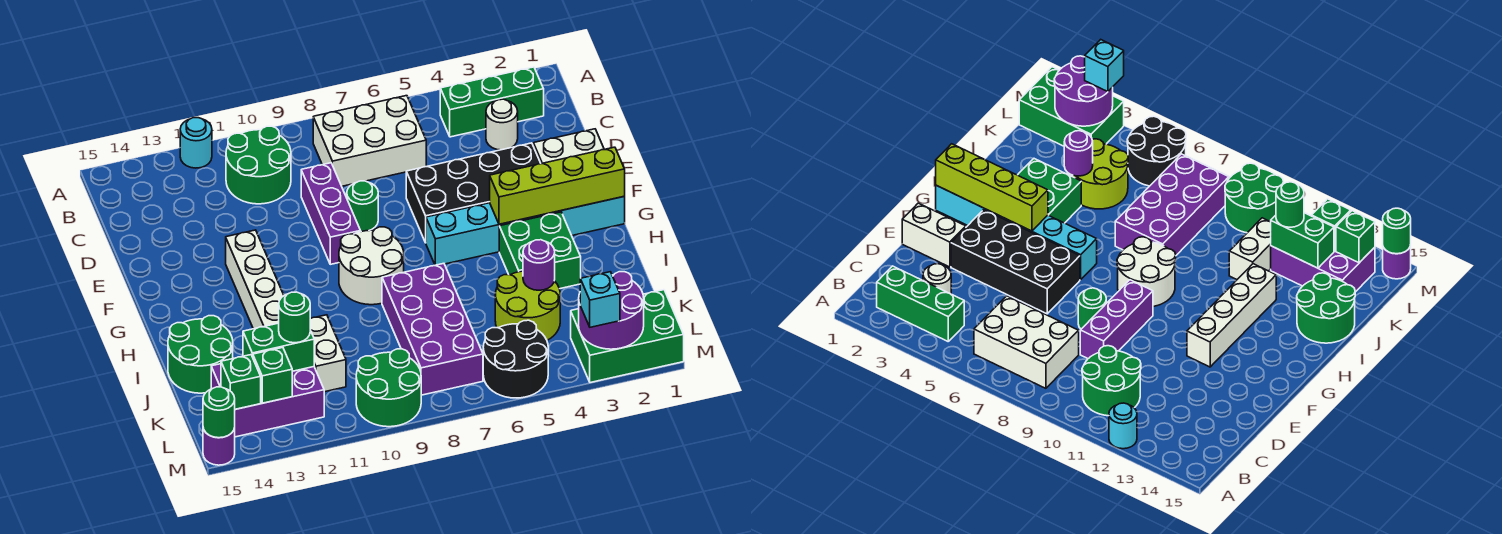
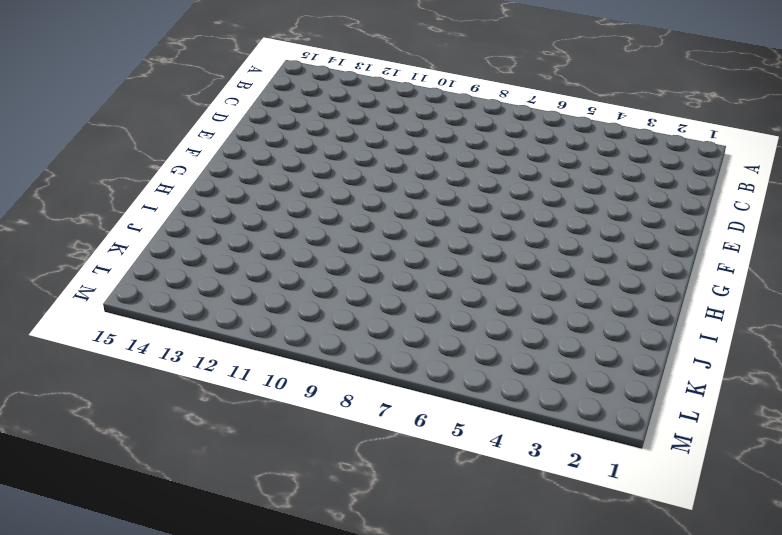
none -> cyan round brick A12 level 1
none -> green brick B2:B4 level 1
none -> white brick B6:C8 level 1
none -> green round brick B10:C11 level 1

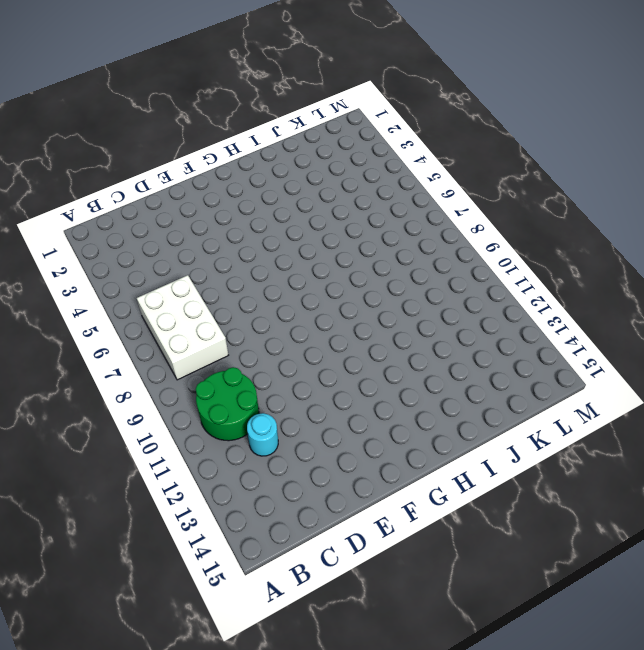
cyan round brick C12 level 1 -> cyan round brick A12 level 1
none -> green brick B2:B4 level 1
none -> white round brick C3 level 1
none -> purple brick D9:F9 level 1
none -> white brick E1:E2 level 1

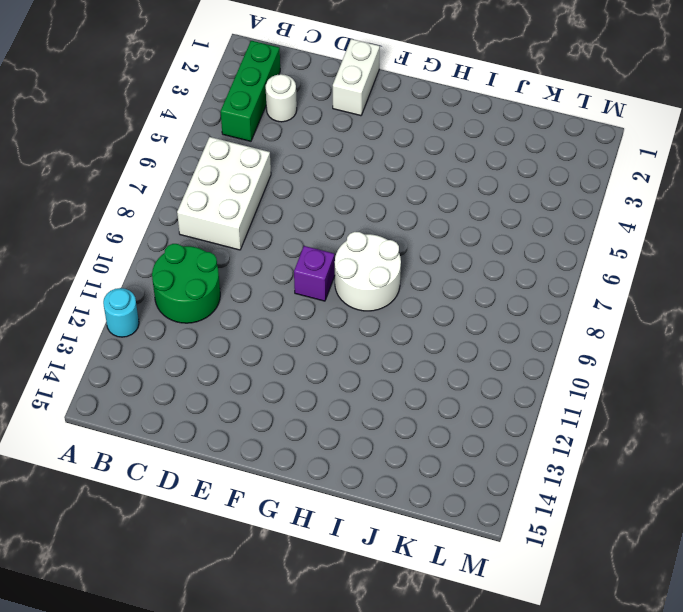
purple brick F9 level 1 -> purple brick D9:F9 level 1
none -> black brick E3:F6 level 1
none -> green round brick E8 level 1
none -> white brick F12:I12 level 1
none -> cyan brick G1:G6 level 1

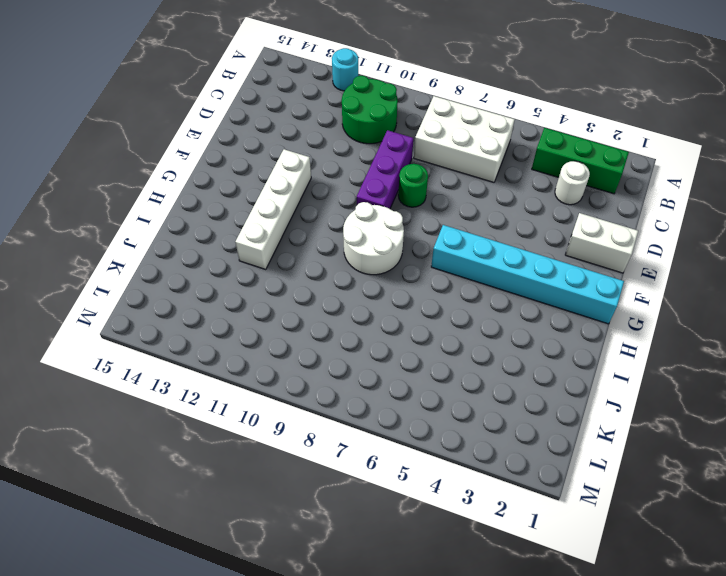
none -> black brick E3:F6 level 1
none -> green brick H3:I4 level 1
none -> purple brick I7:L8 level 1
none -> green round brick I14:J15 level 1

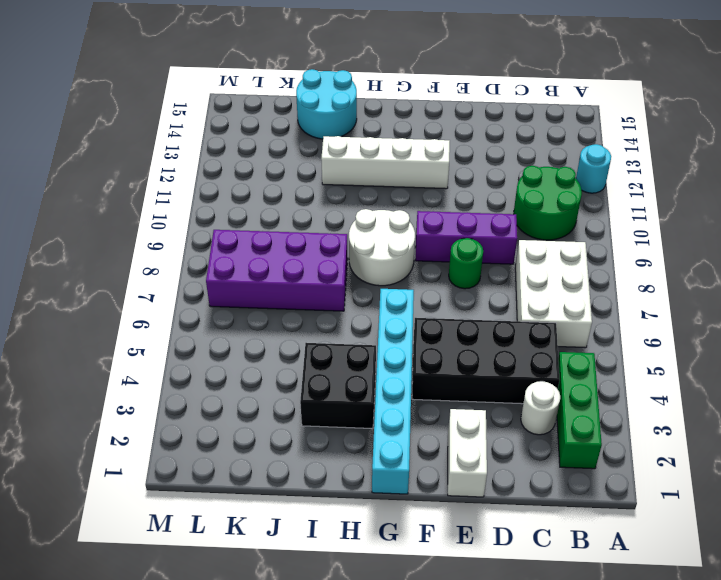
black brick C4:F5 level 1 -> black brick E3:F6 level 1
black brick H3:I4 level 1 -> green brick H3:I4 level 1
cyan round brick I14:J15 level 1 -> green round brick I14:J15 level 1
none -> lime round brick J4:K5 level 1
none -> white brick J11:K11 level 1
none -> purple brick K12:L14 level 1
none -> green brick L1:M3 level 1

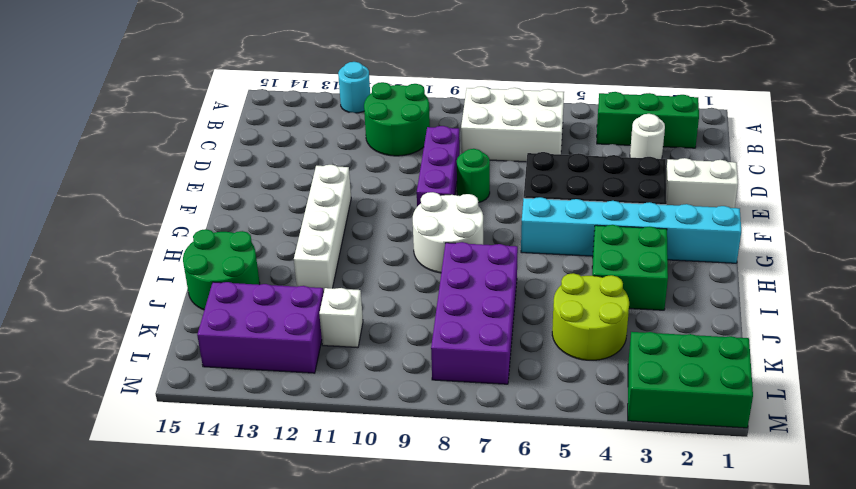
white brick K11 level 1 -> white brick J11:K11 level 1
none -> black round brick L5:M6 level 1
none -> green round brick L9:M10 level 1
none -> purple round brick M15 level 1
none -> lime brick G1:G4 level 2

